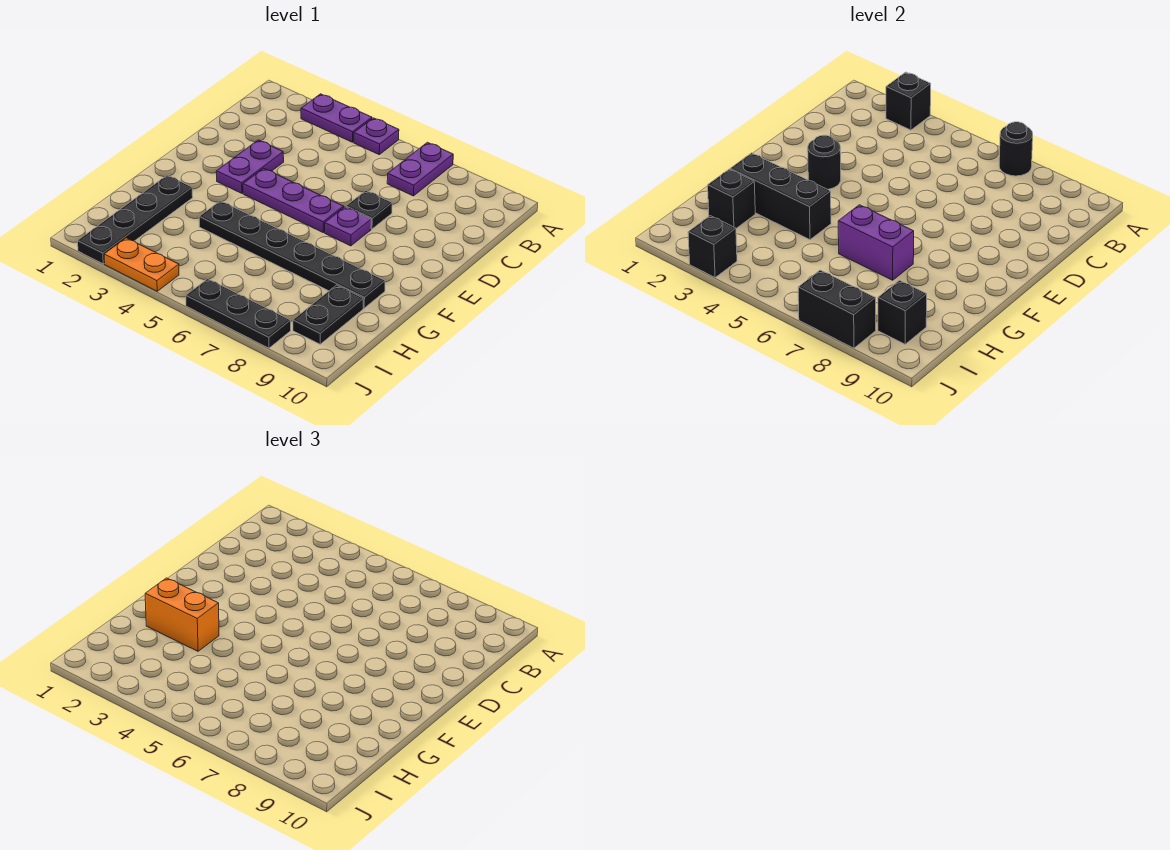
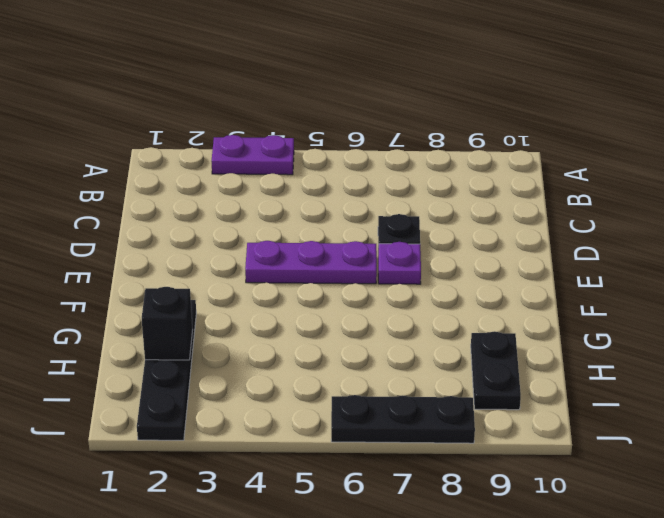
none -> purple plate A5 level 1
none -> purple plate A7:B7 level 1
none -> purple plate D3:E3 level 1

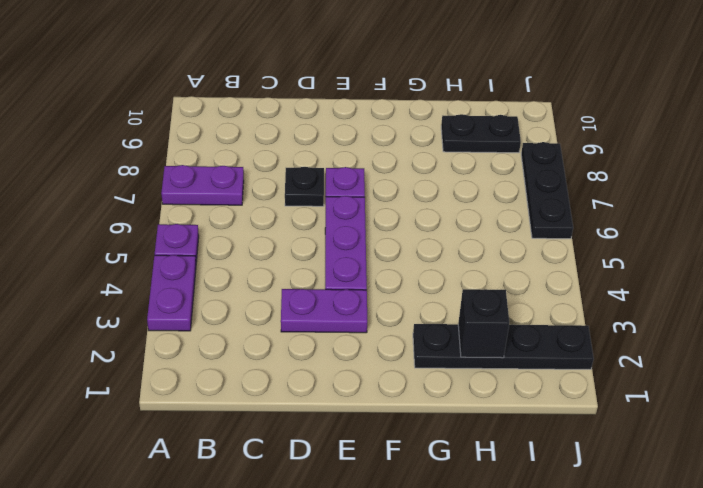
none -> black plate G4:G9 level 1
none -> orange plate J3:J4 level 1
none -> black brick A3 level 2

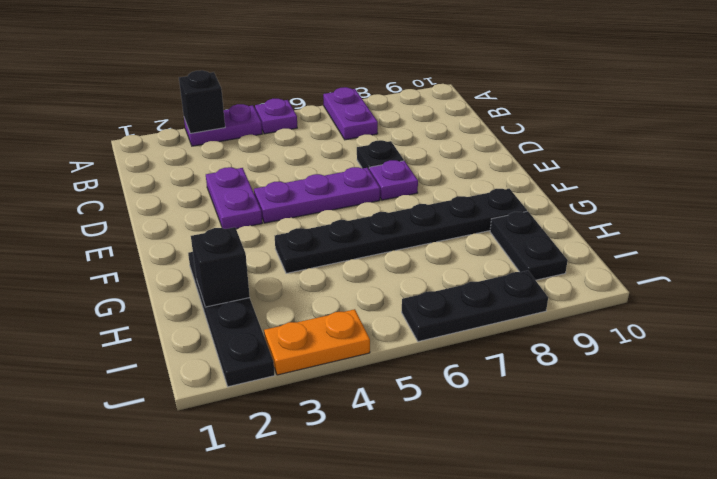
none -> black round brick A7 level 2
none -> black round brick E3 level 2
none -> black brick G2:G4 level 2

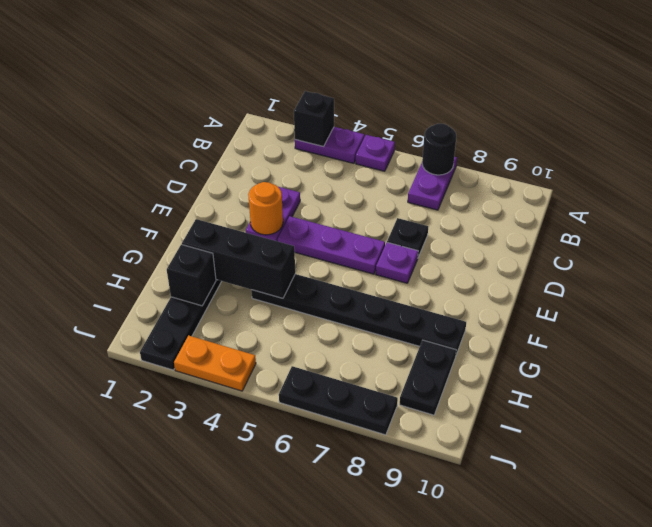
orange round brick E3 level 2 -> black round brick E3 level 2
none -> purple brick G6:G7 level 2
none -> black brick I9 level 2
none -> black brick J3 level 2

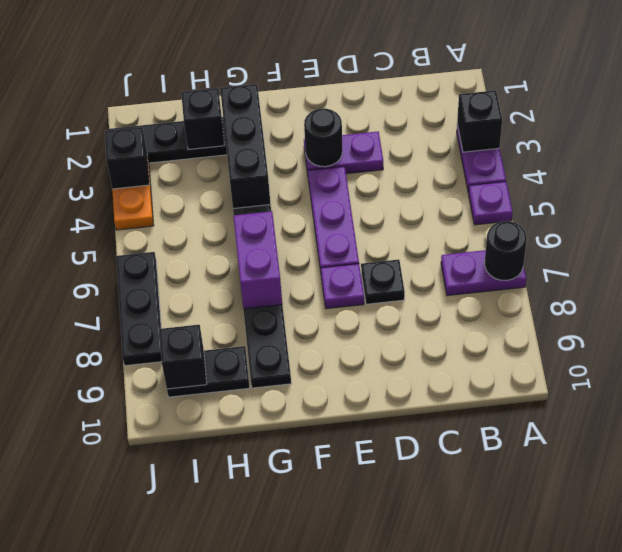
none -> black brick J7:J8 level 2
none -> orange brick G2:G3 level 3

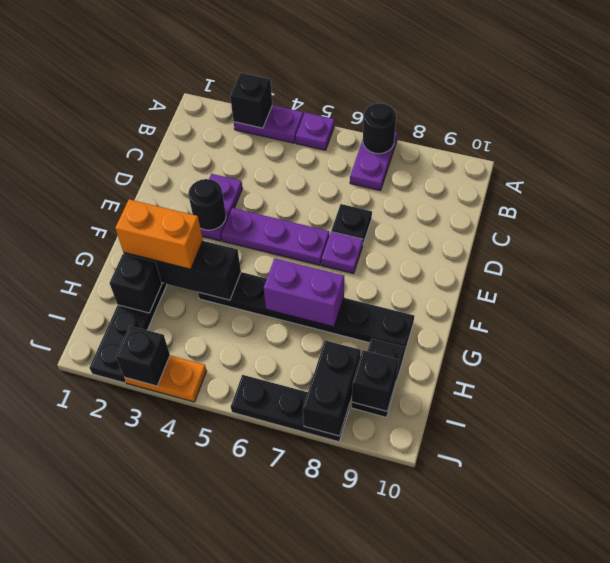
black brick I8:J8 level 2 -> black brick J7:J8 level 2

